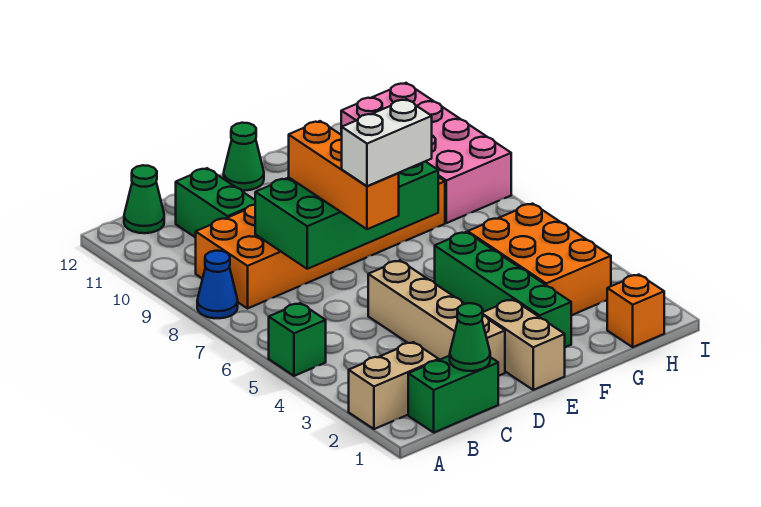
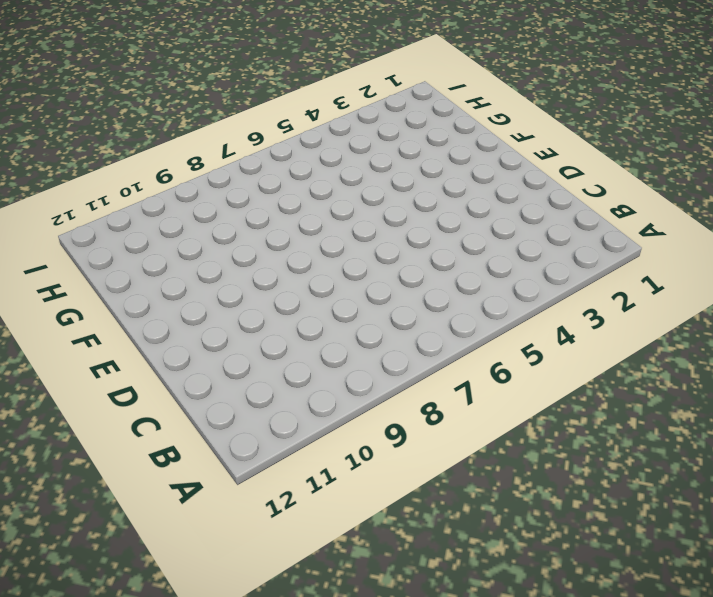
none -> tan brick A2:B2 level 1
none -> green brick A5 level 1
none -> blue cone A8 level 1

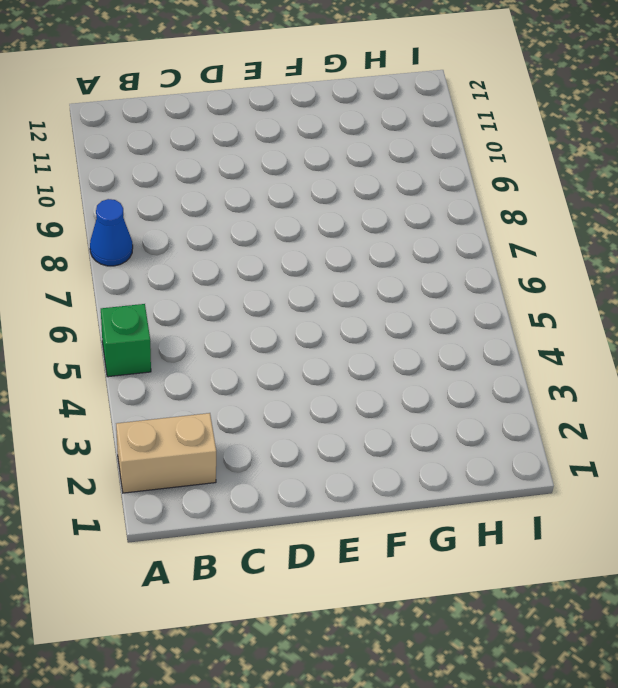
none -> green brick B1:C1 level 1
none -> orange brick B8:G9 level 1
none -> green cone B12 level 1

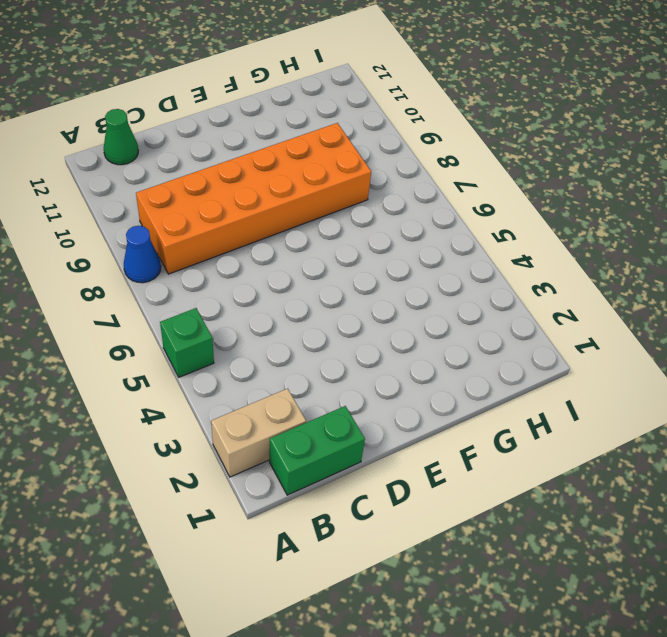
none -> green brick C10:C11 level 1
none -> tan brick D2:D5 level 1
none -> tan brick E1:E2 level 1

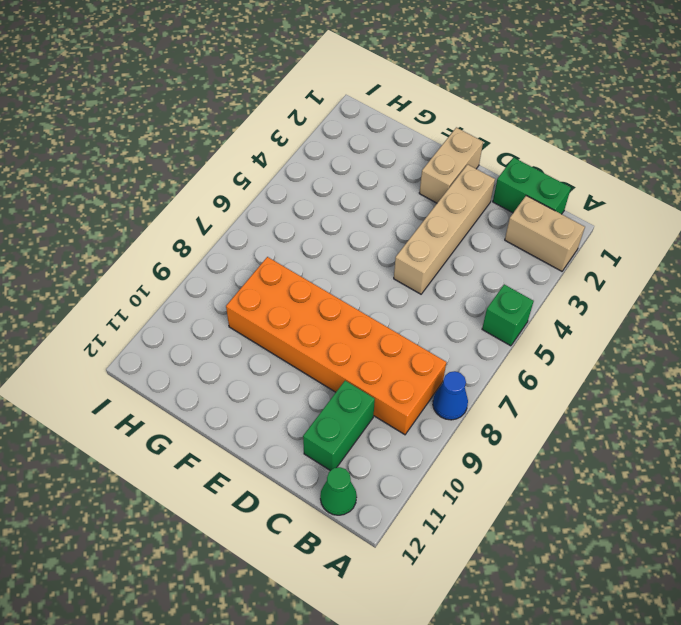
none -> green cone E12 level 1
none -> green brick F2:F5 level 1
none -> orange brick G3:H5 level 1

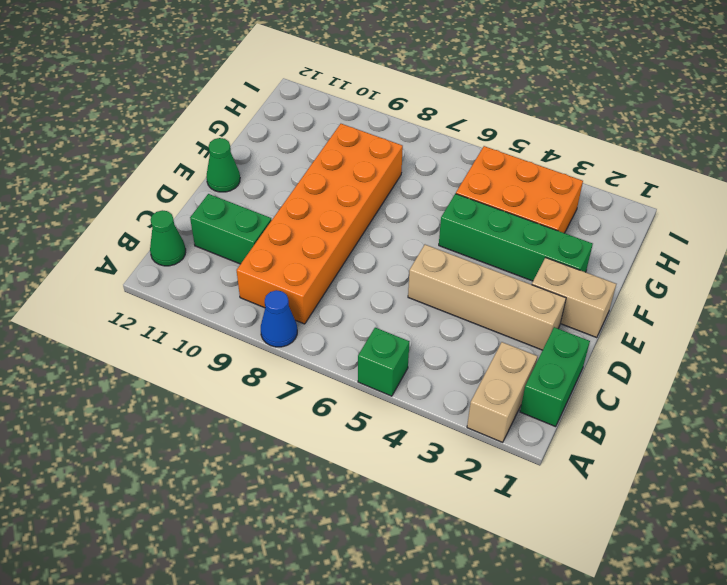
none -> orange brick H1 level 1
none -> pink brick H8:I11 level 1
none -> green cone C1 level 2

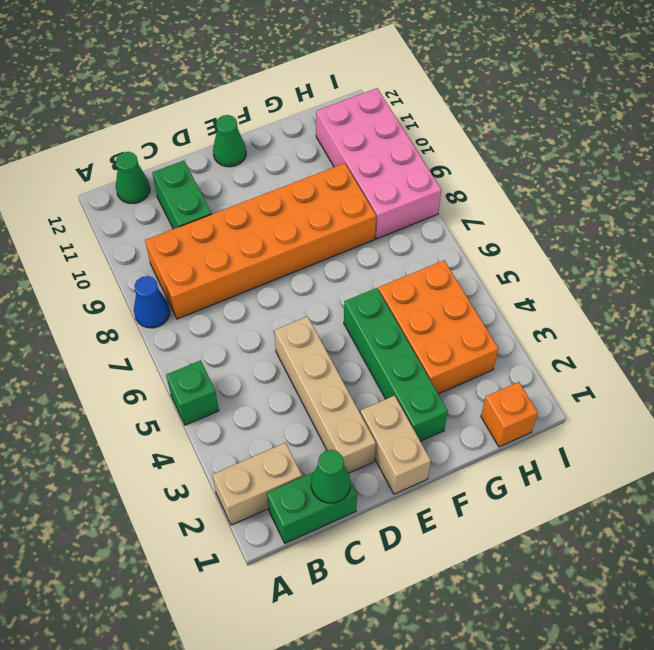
none -> green brick C7:F8 level 2
none -> orange brick D6:D8 level 3
none -> white brick D6:E6 level 4

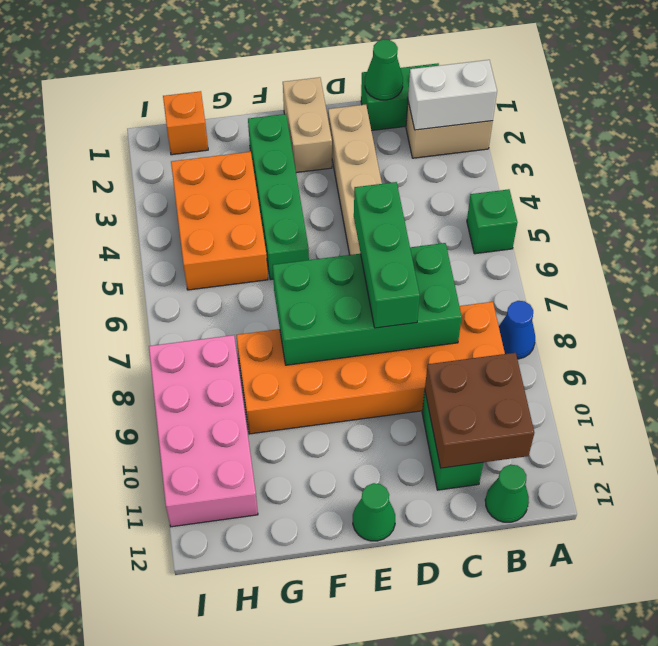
white brick A2:B2 level 2 -> white brick D6:E6 level 4
brown brick B10:C11 level 2 -> none
green brick D6:D8 level 3 -> orange brick D6:D8 level 3

